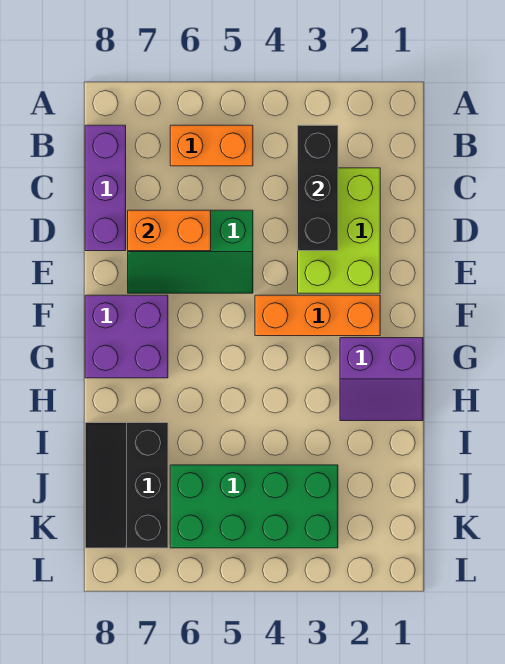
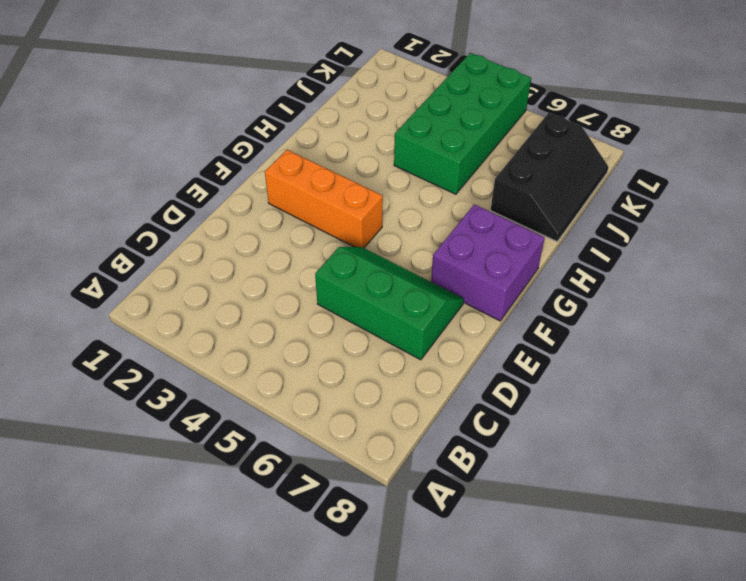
green brick I4:L5 level 1 -> green brick J3:K6 level 1
none -> orange brick B5:B6 level 1
none -> purple brick B8:D8 level 1

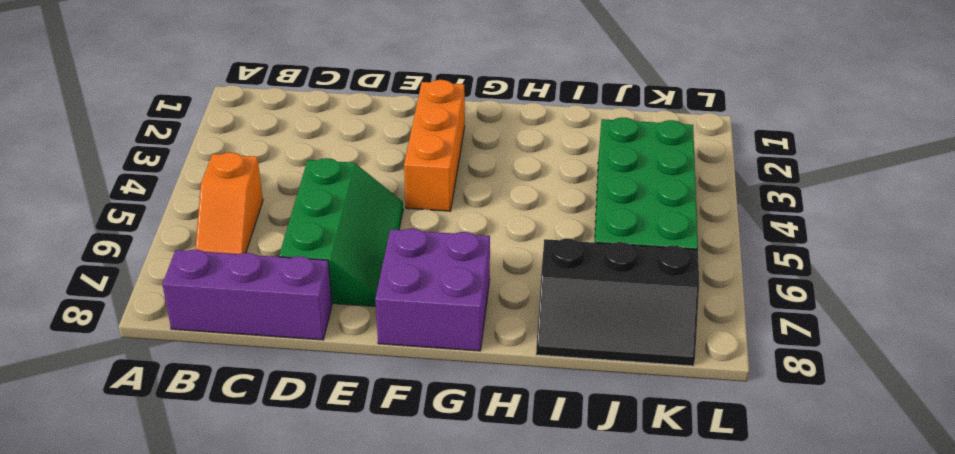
orange slope B5:B6 level 1 top 5 -> orange brick B5:B6 level 1
none -> lime brick C2:E3 level 1
none -> purple slope G1:H2 level 1 top G

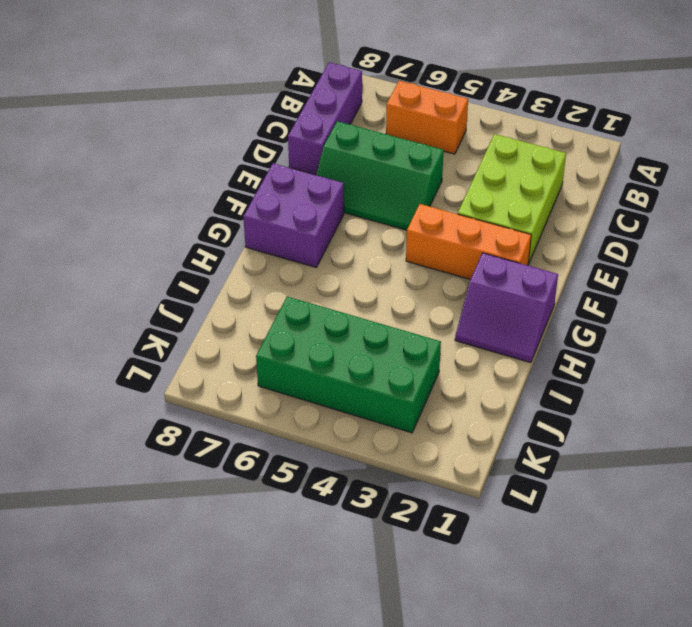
none -> black slope I7:K8 level 1 top 7
none -> black brick B3:D3 level 2

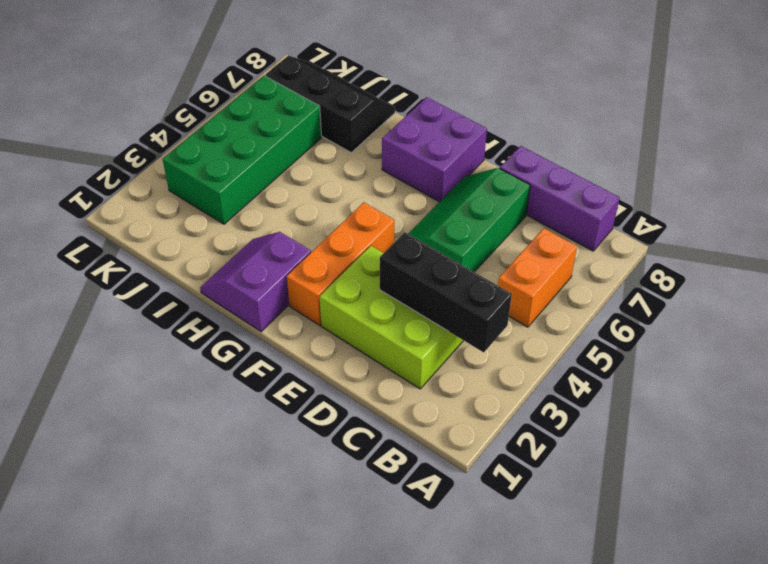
none -> orange brick D6:D7 level 2

